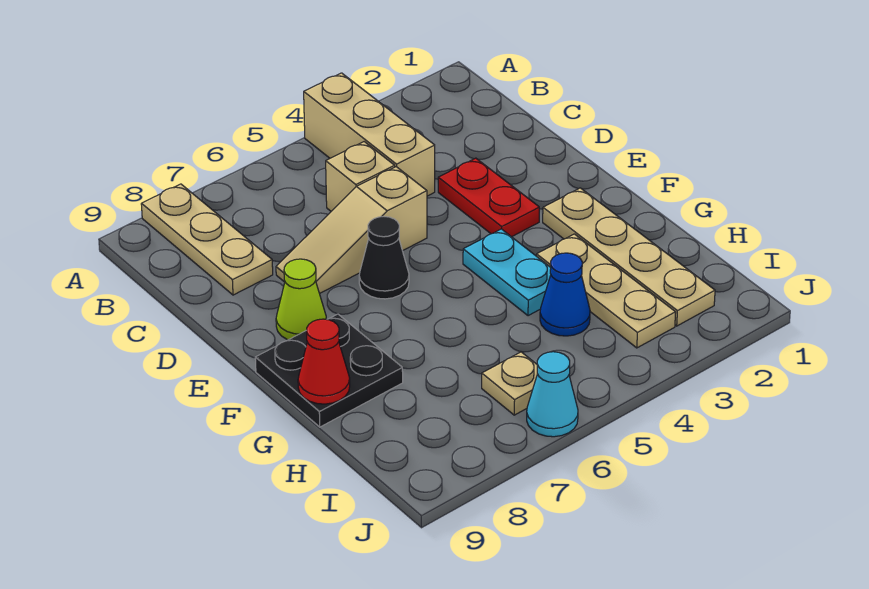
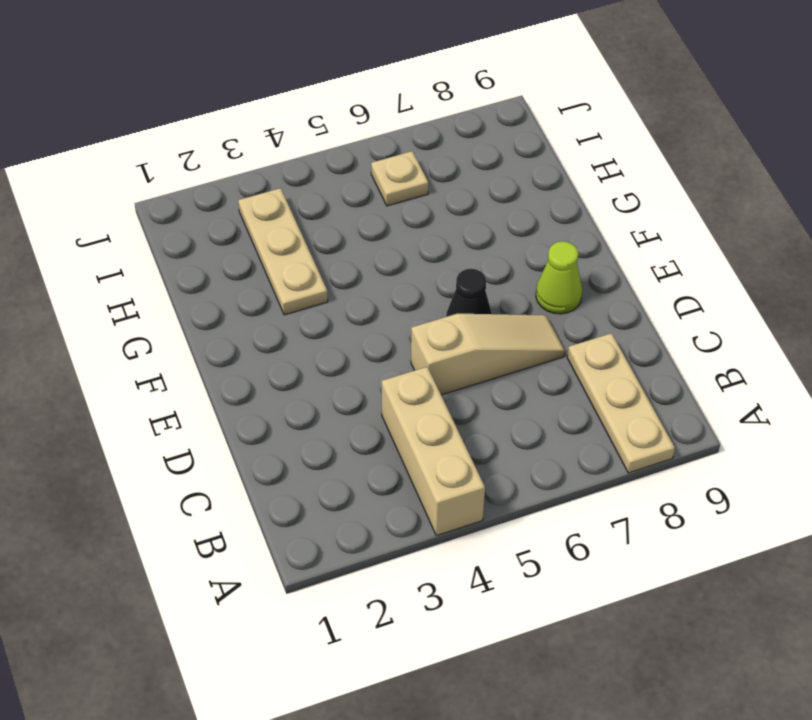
none -> tan brick C5 level 1
none -> red plate D3:E3 level 1
none -> tan plate F2:I2 level 1

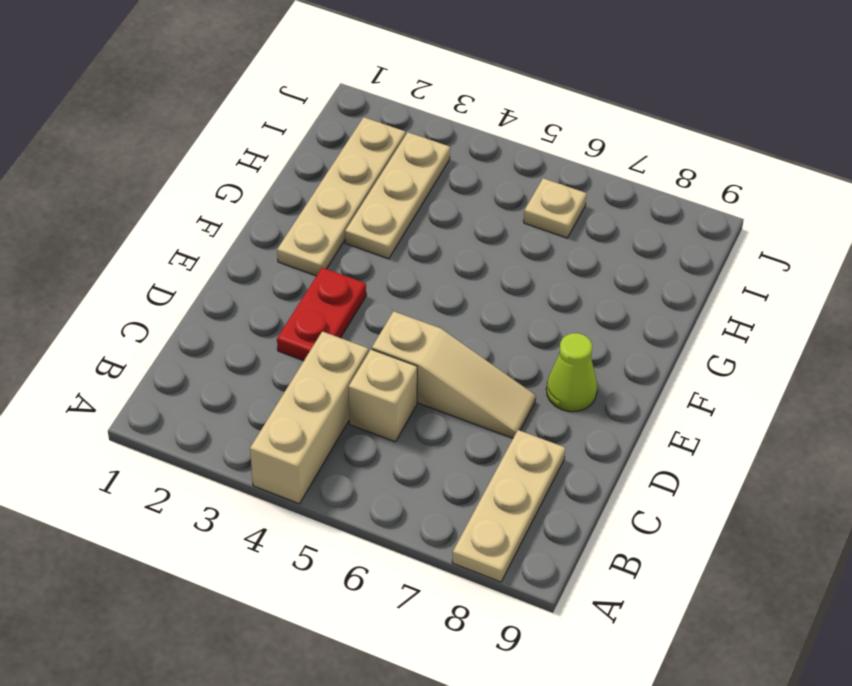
none -> black cone E6 level 1
none -> cyan plate F4:G4 level 1
none -> black plate F8:G9 level 1

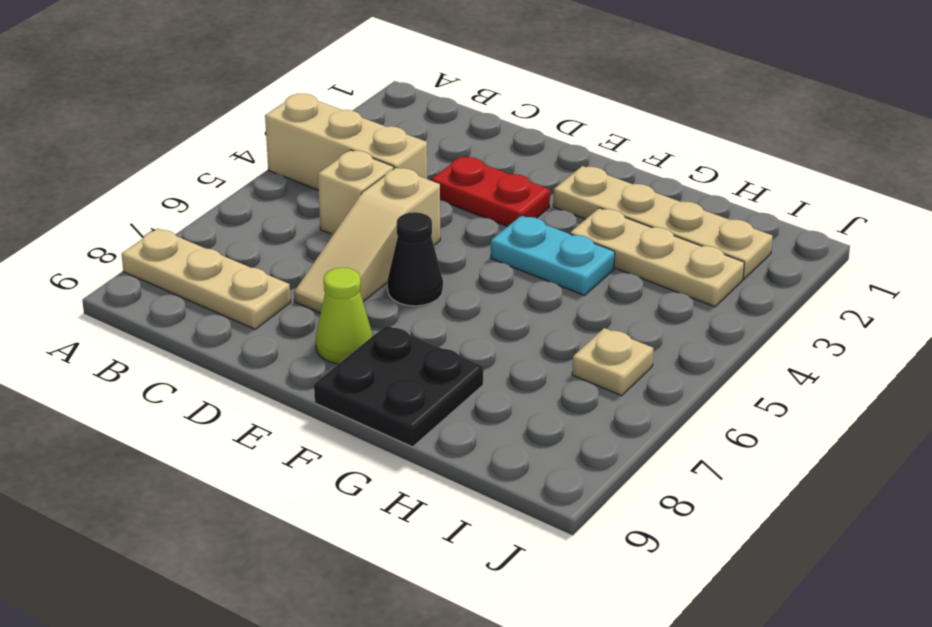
none -> blue cone H4 level 1
none -> cyan cone J6 level 1
none -> red cone G9 level 2

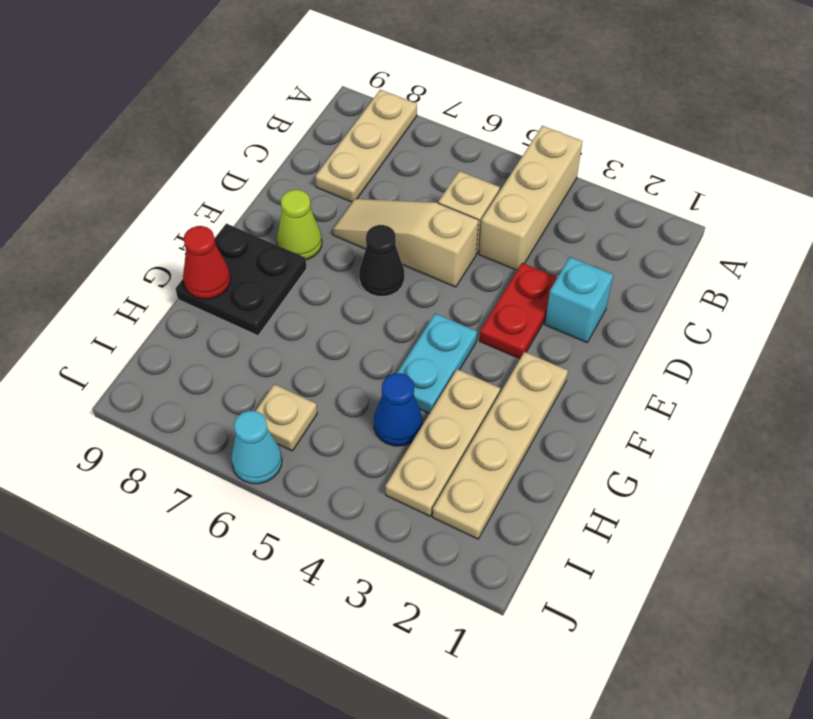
cyan brick D2 level 1 -> none

